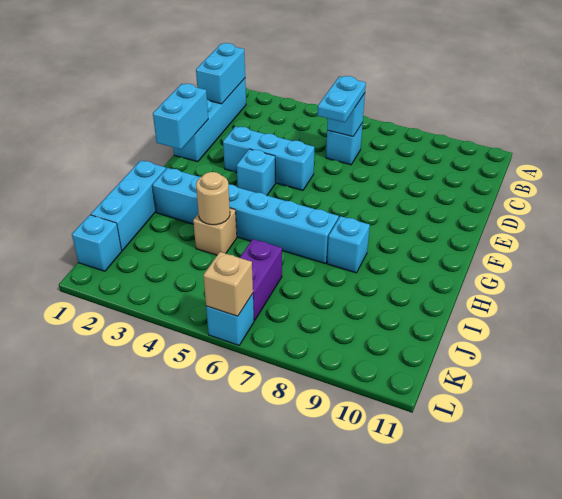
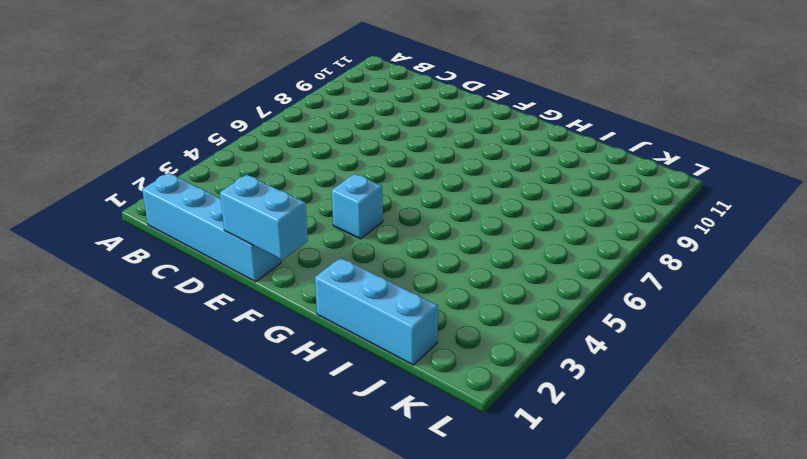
none -> cyan brick C6 level 1
none -> cyan brick E3:E5 level 1
none -> cyan brick H2:H7 level 1

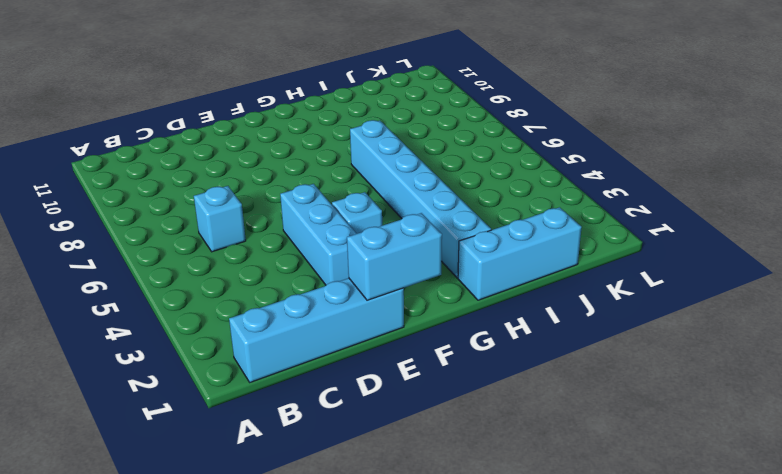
none -> cyan brick H8 level 1
none -> tan brick I4 level 1
none -> purple brick J6:K6 level 1

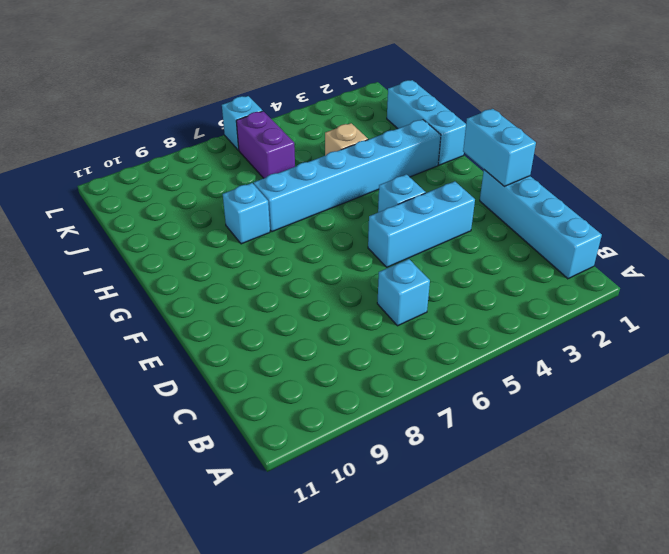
none -> cyan brick K1 level 1
none -> cyan brick B1:C1 level 2
none -> cyan brick C6 level 2

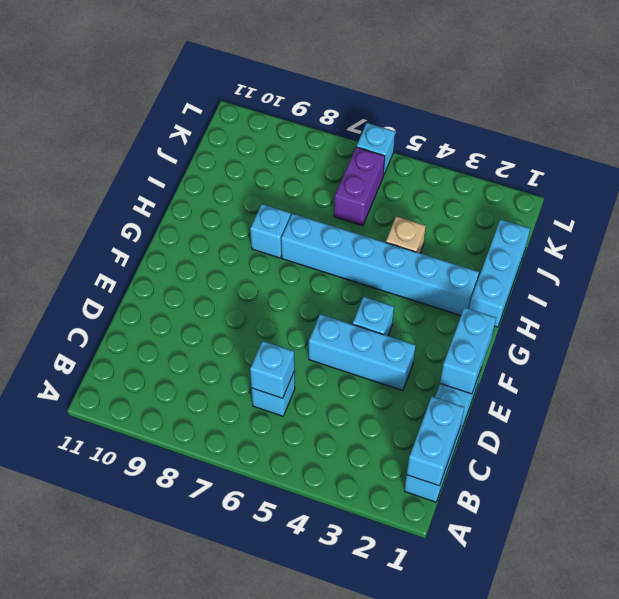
none -> cyan brick K1 level 1
none -> tan round brick I4 level 2
none -> tan brick L6 level 2

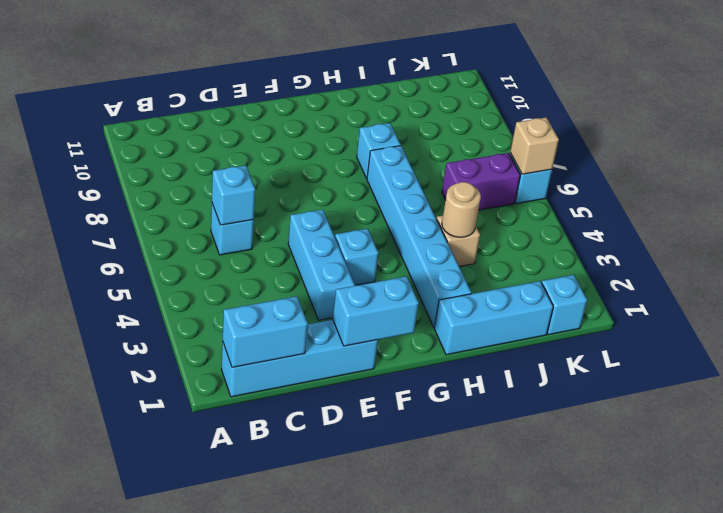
none -> cyan plate C6:D6 level 3

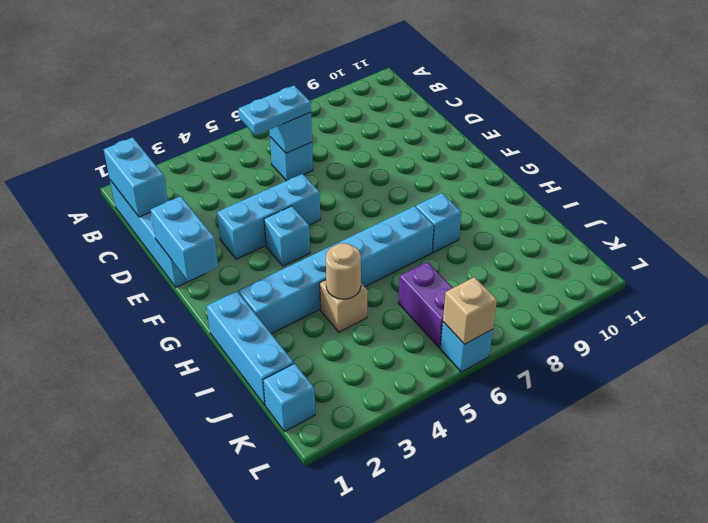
cyan plate C5:C6 level 3 -> cyan plate C6:D6 level 3

